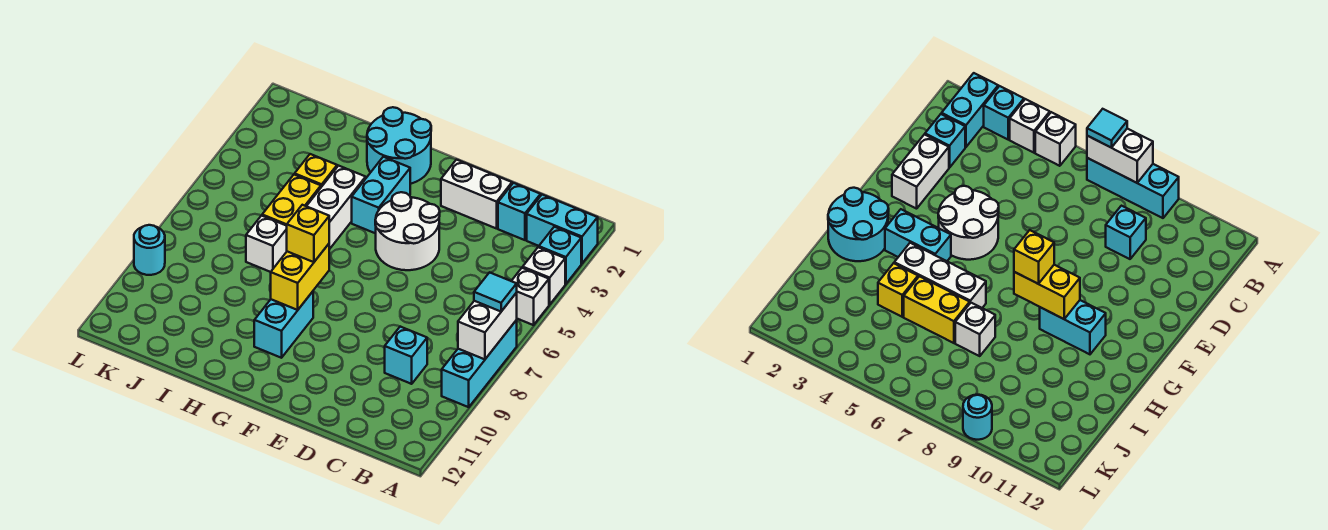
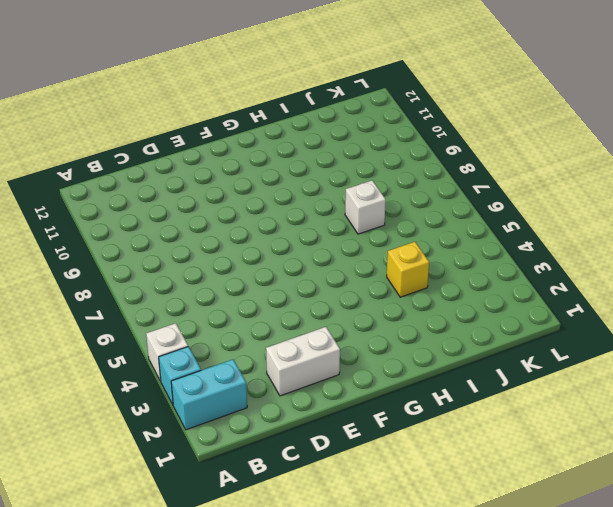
none -> white brick A5 level 1
none -> cyan brick A7:A9 level 1
none -> cyan brick C2 level 1

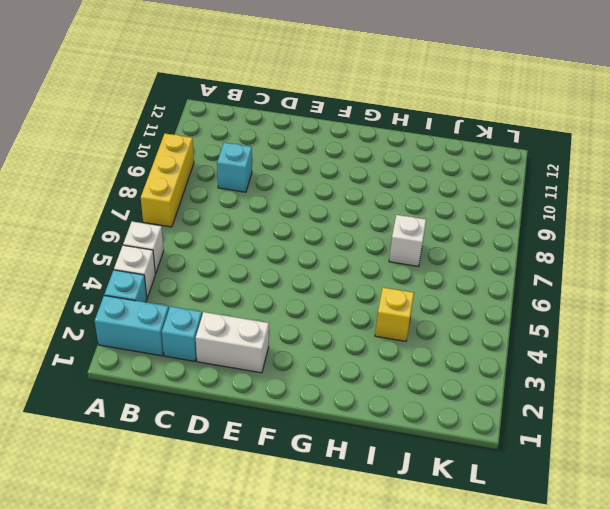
yellow brick A7:A9 level 1 -> cyan brick A7:A9 level 1
none -> white round brick E4:F5 level 1
none -> cyan round brick G1:H2 level 1
none -> cyan brick G3:G4 level 1

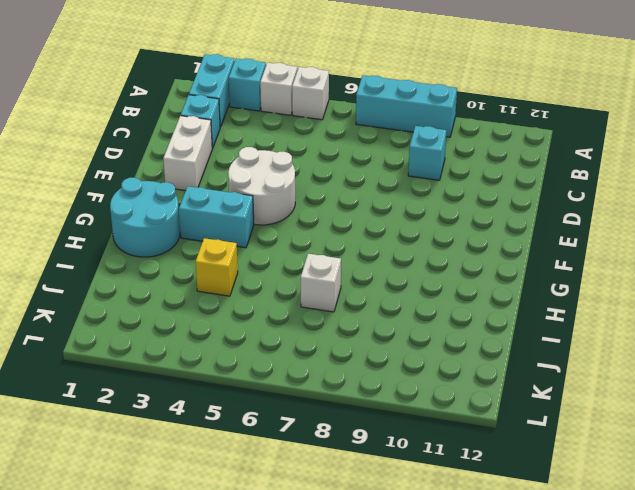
none -> cyan brick G9:G10 level 1
none -> white brick H4:H6 level 1
none -> yellow brick I5:I6 level 1

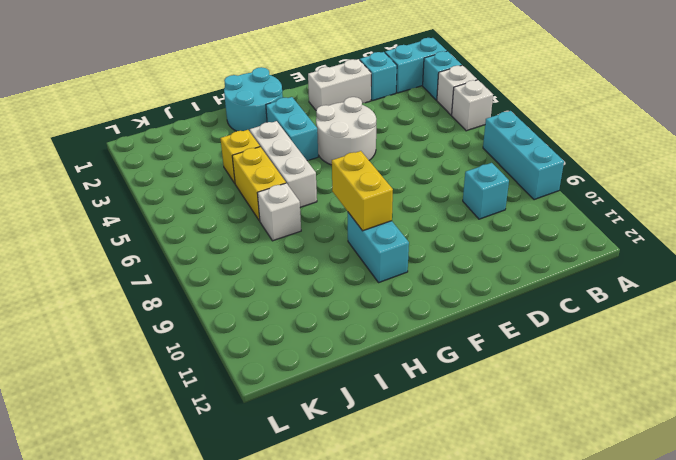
none -> cyan round brick L9 level 1
none -> white brick A7:A8 level 2
none -> cyan tile A7 level 3

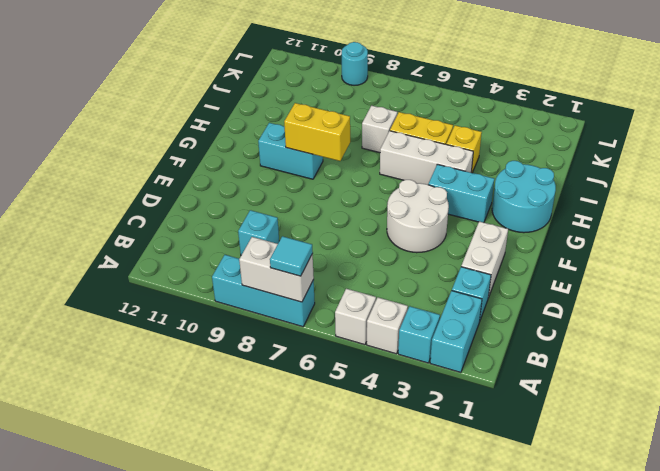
none -> yellow brick G8 level 3

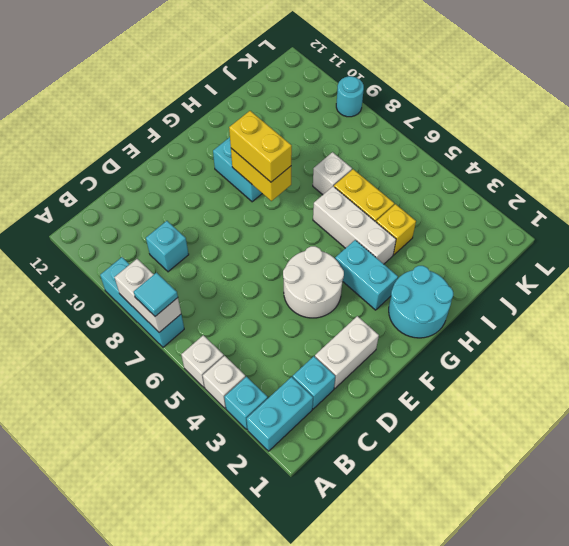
yellow brick G8:G9 level 3 -> yellow brick G8 level 3

